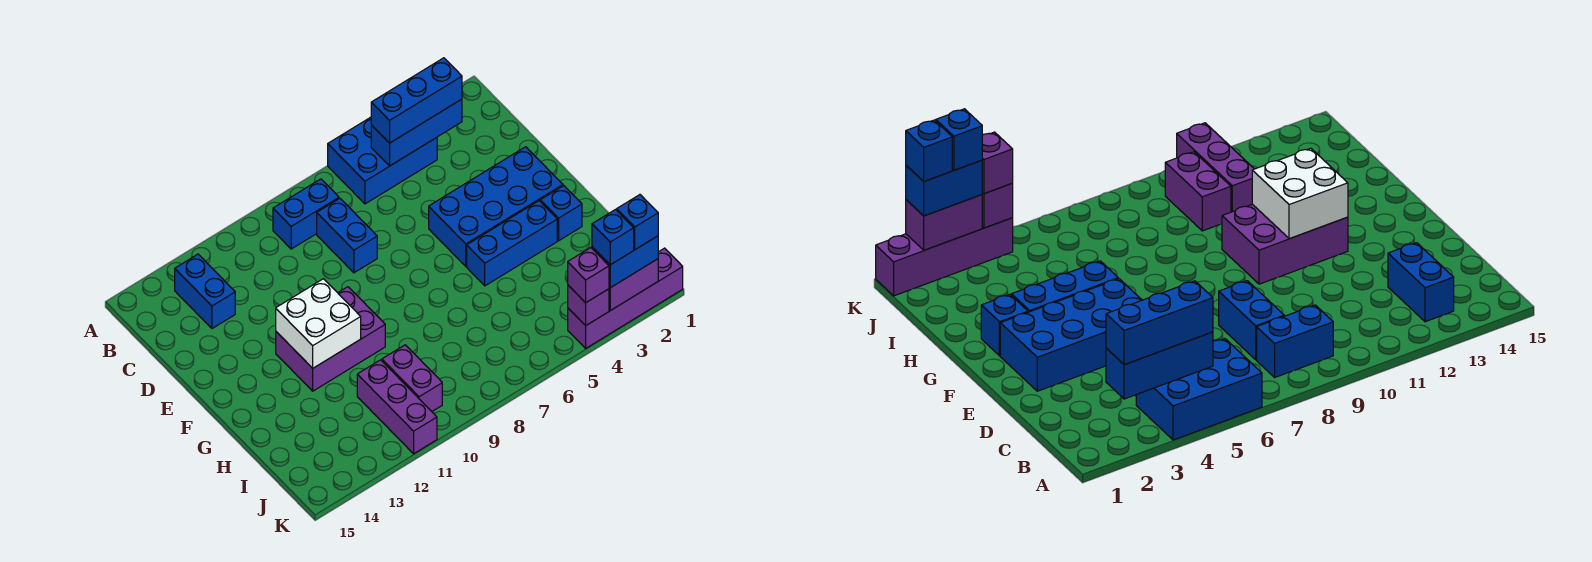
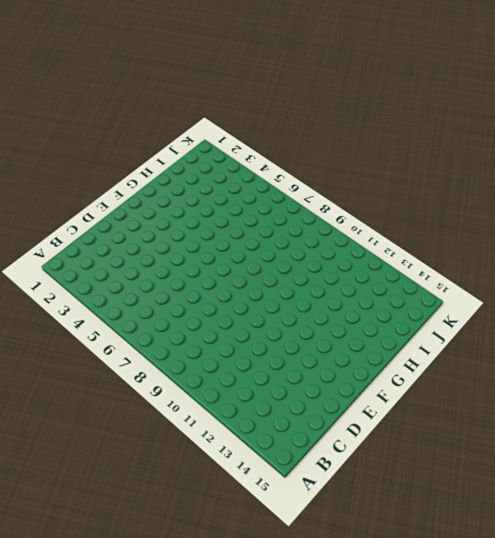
none -> blue brick A4:B6 level 1
none -> blue brick B8:B9 level 1
none -> blue brick B13:C13 level 1

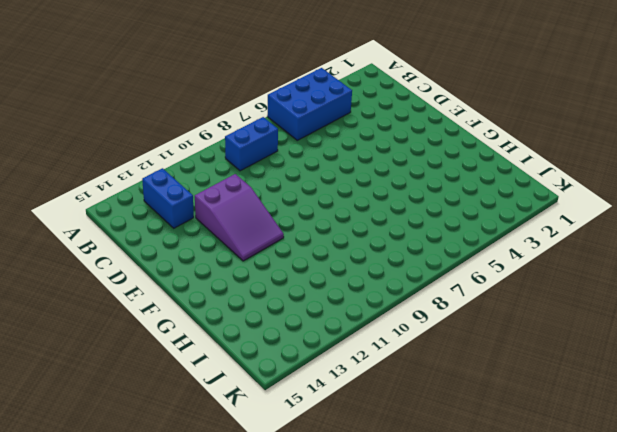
purple slope D11:F12 level 1 top D -> purple brick F10:G12 level 1
none -> blue brick C8:D8 level 1
none -> blue brick E2:F5 level 1
none -> blue brick G2 level 1

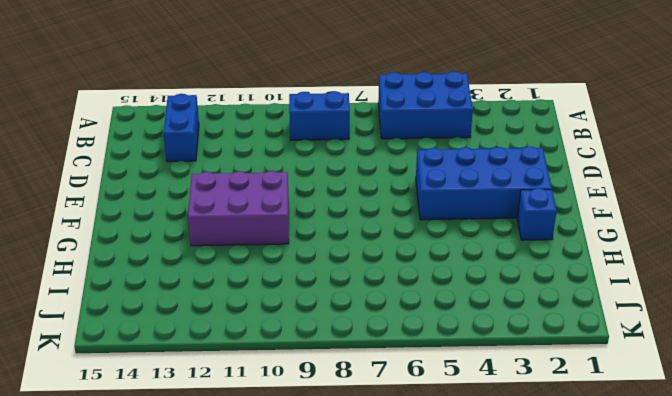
none -> blue brick C8:D8 level 1
none -> blue brick G3:G5 level 1
none -> purple brick I10:J10 level 1

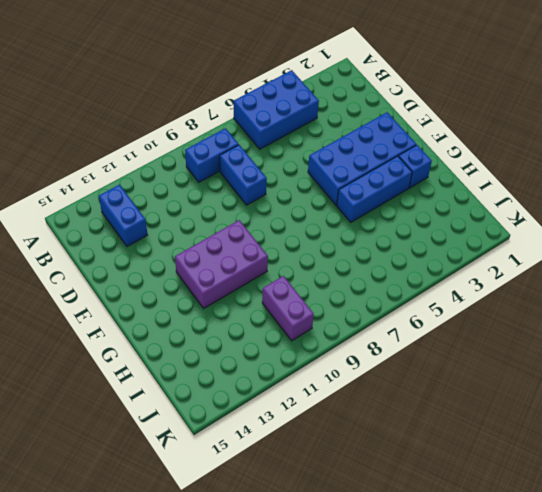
none -> purple brick I11:K11 level 1
none -> purple brick K1:K4 level 1
none -> blue brick B3:B5 level 2

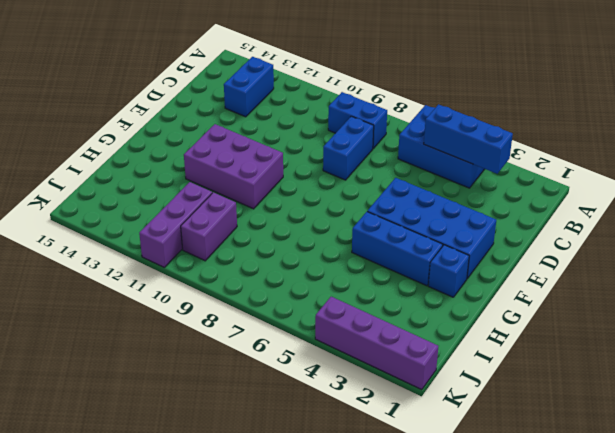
none -> white brick F11:G12 level 2
none -> purple brick K2:K3 level 2
none -> purple brick K4 level 2

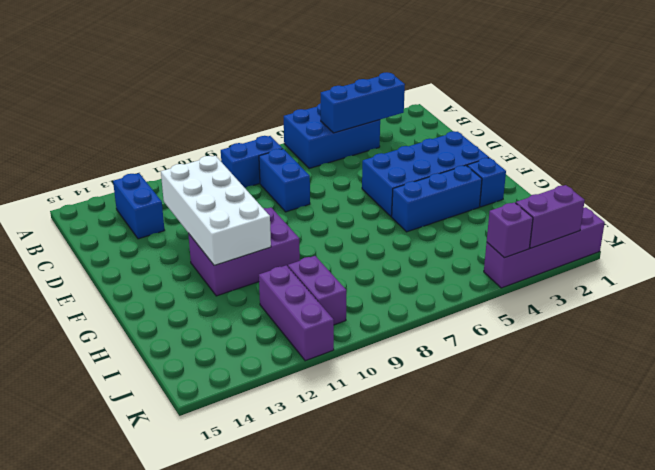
white brick D11:G12 level 2 -> white brick F11:G12 level 2
none -> blue brick B3:B5 level 3
none -> blue brick K2:K3 level 3
none -> purple brick K4 level 3

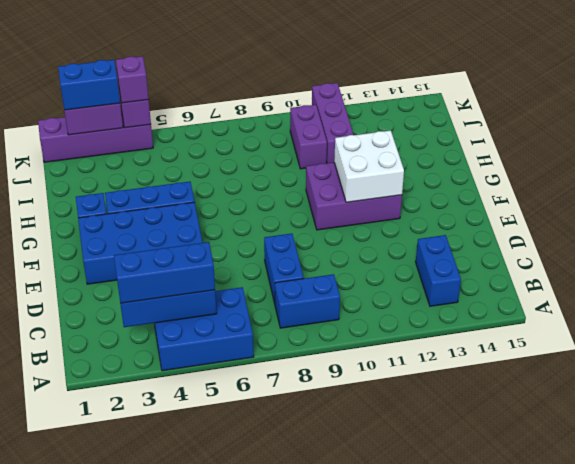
none -> blue brick K2 level 4
none -> blue brick K3 level 4

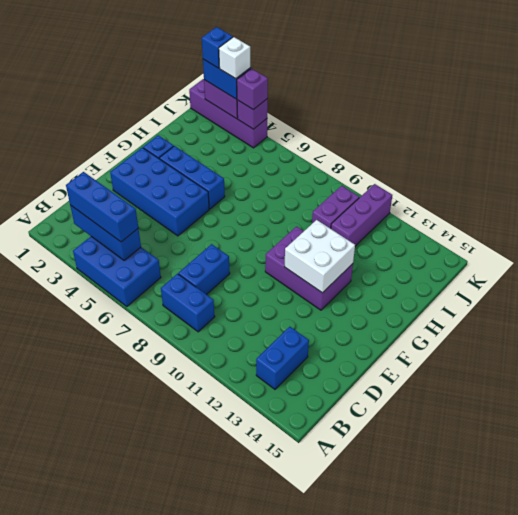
white brick K3 level 4 -> blue brick K3 level 4

